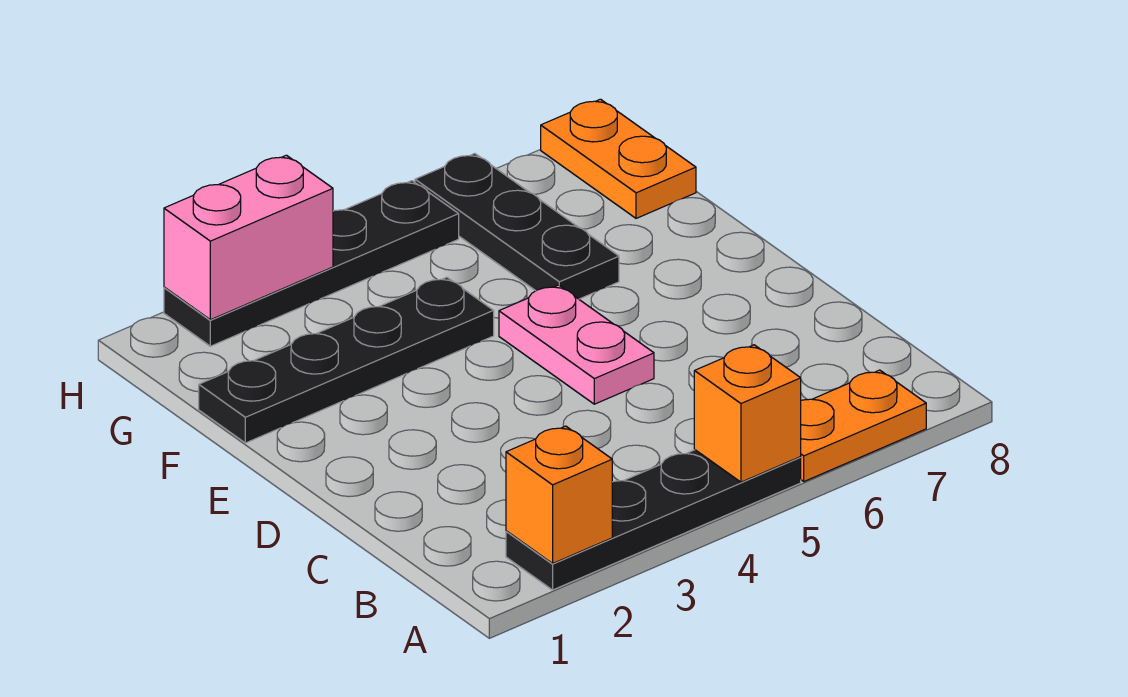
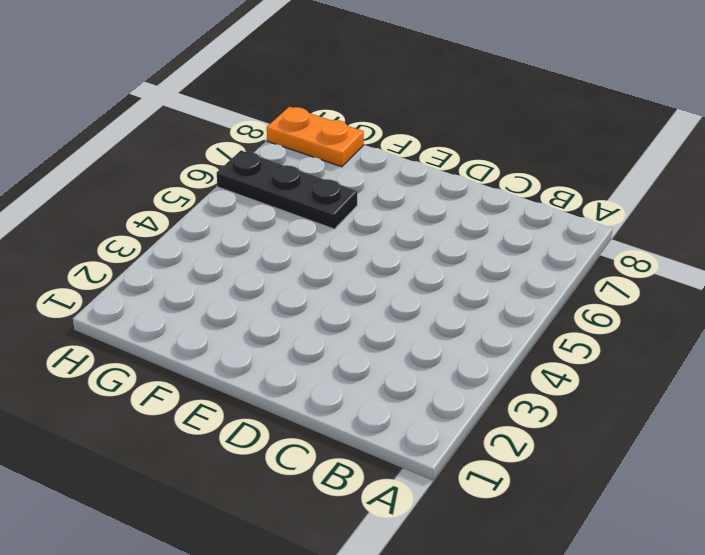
none -> black plate A2:A5 level 1
none -> orange plate A6:A7 level 1

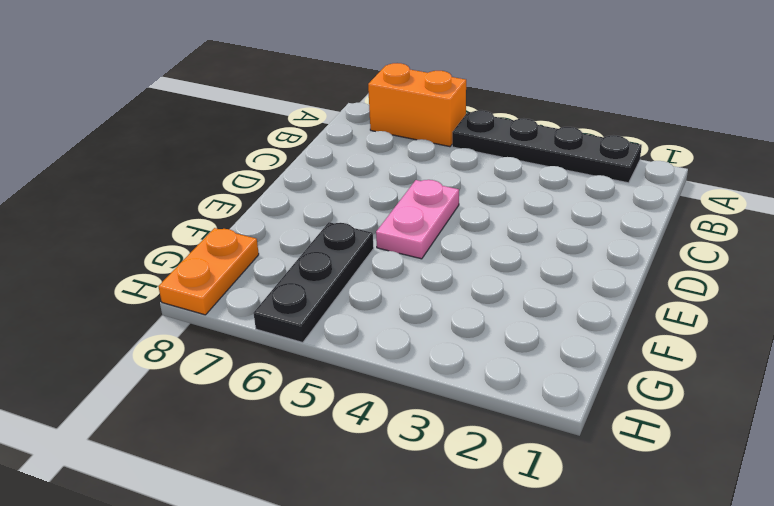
orange brick A6:A7 level 1 -> orange plate A6:A7 level 1
none -> black plate F1:F4 level 1
none -> black plate H2:H5 level 1

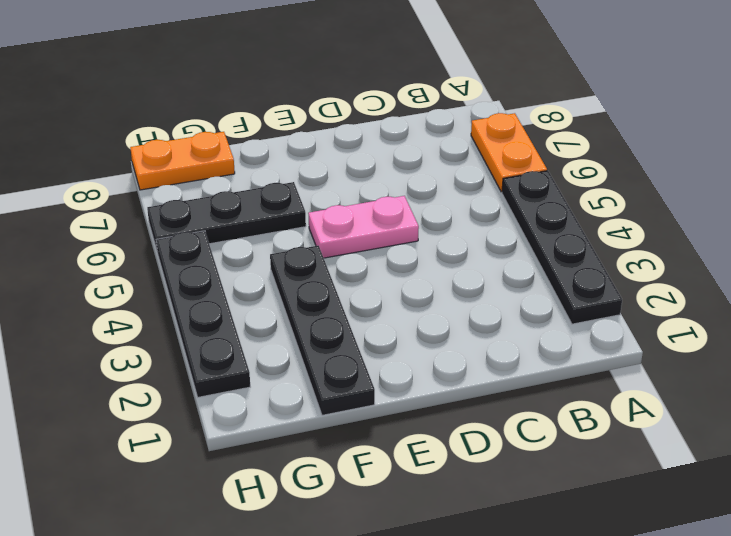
none -> orange brick A2 level 2
none -> orange brick A5 level 2

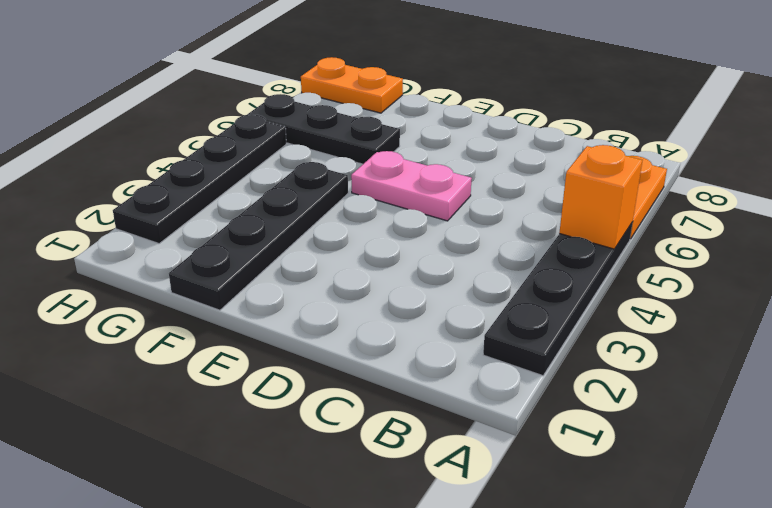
none -> orange brick A2 level 2
none -> pink brick H2:H3 level 2

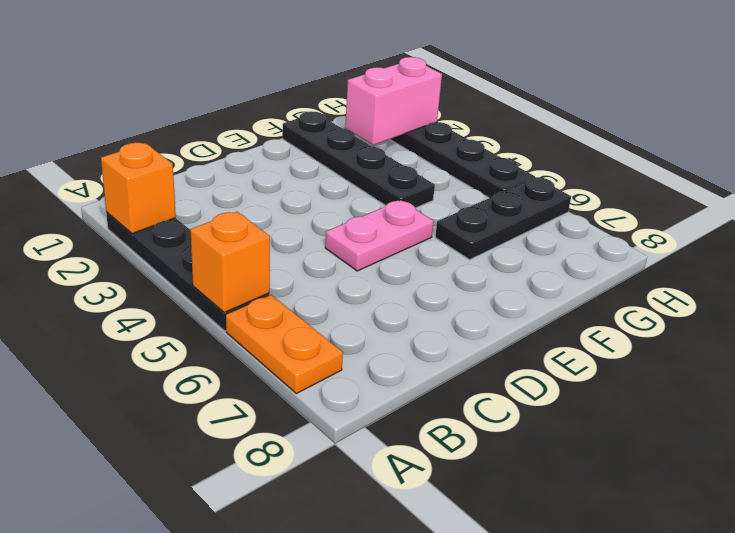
pink brick G2:H2 level 2 -> pink brick H2:H3 level 2
none -> orange plate G8:H8 level 1

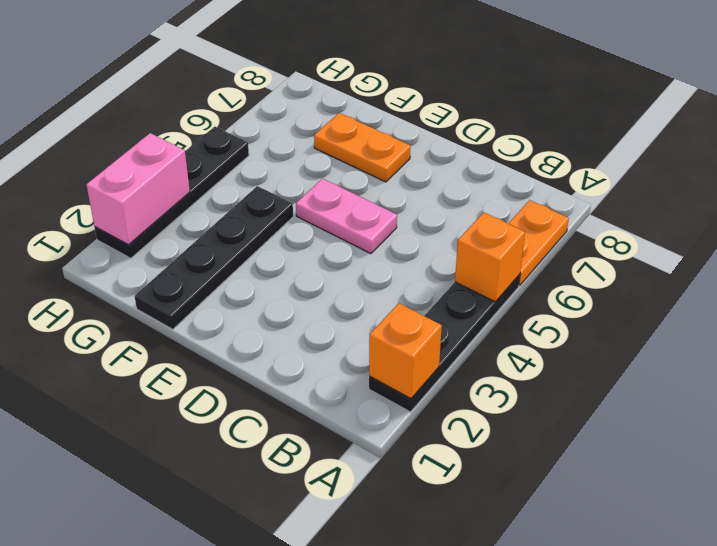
orange plate E7:F7 level 1 -> orange plate G8:H8 level 1
none -> black plate F6:H6 level 1

